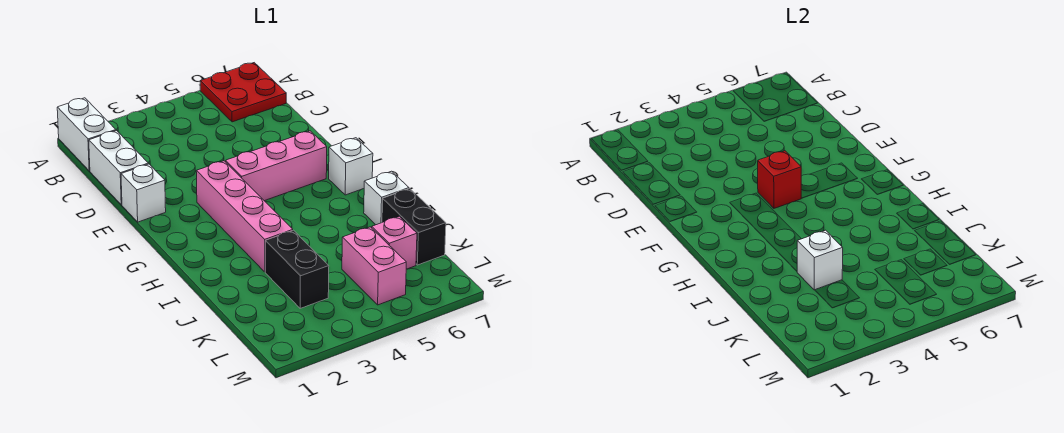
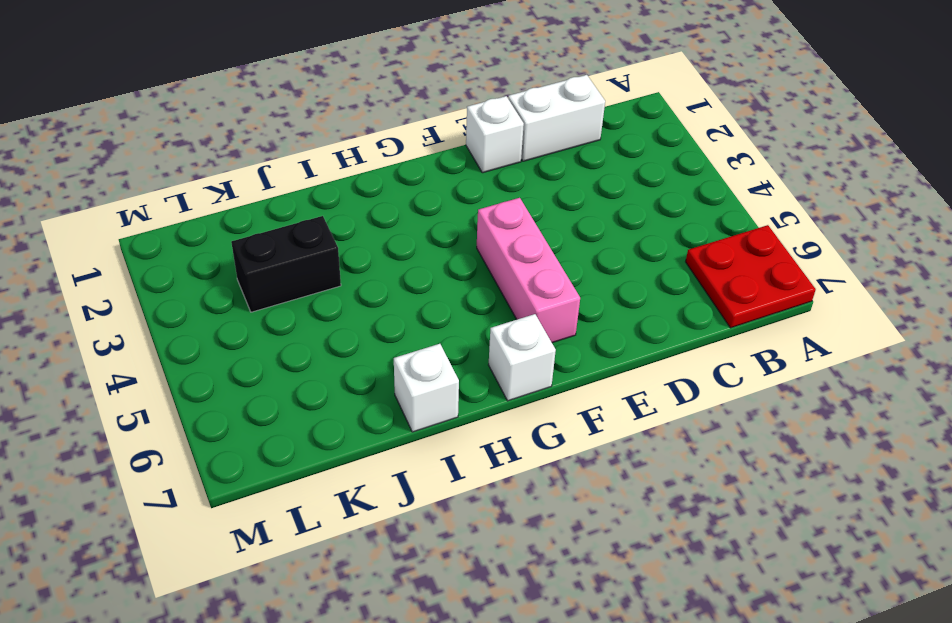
none -> white brick A1:B1 level 1
none -> pink brick F3:I3 level 1
none -> black brick J7:K7 level 1

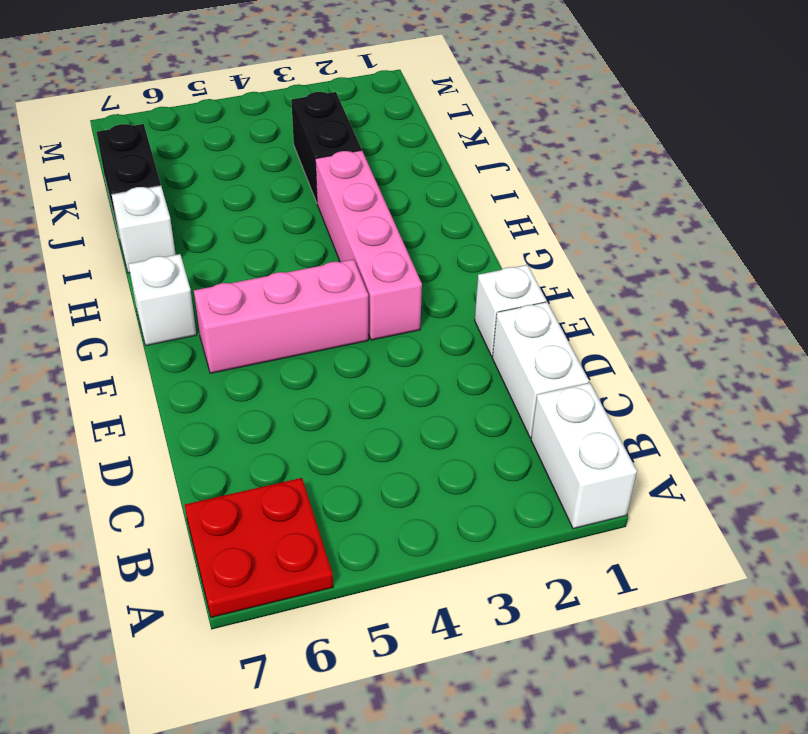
none -> pink brick K5:L5 level 1
none -> pink brick K6 level 1
none -> red brick F4 level 2

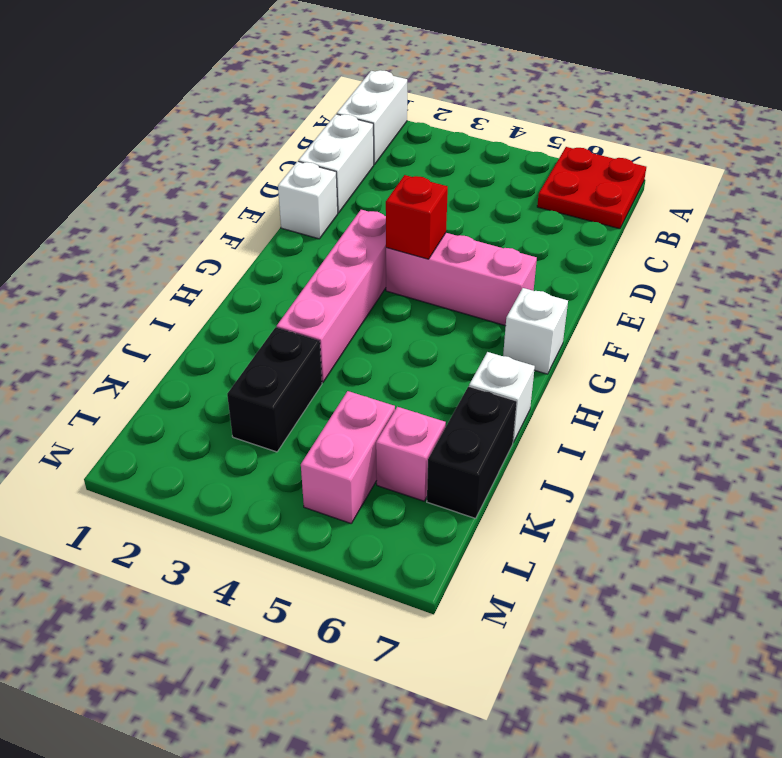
none -> white brick J3 level 2

